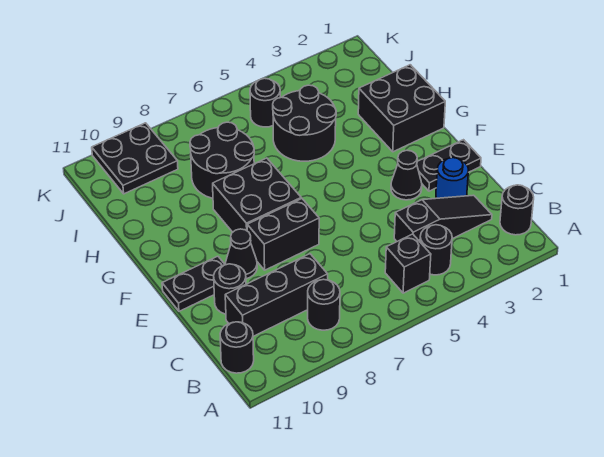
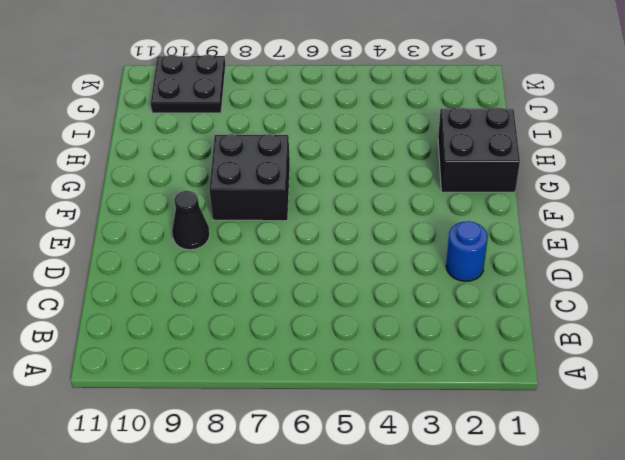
none -> black round brick B1 level 1
none -> black round brick B4 level 1
none -> black brick B5 level 1

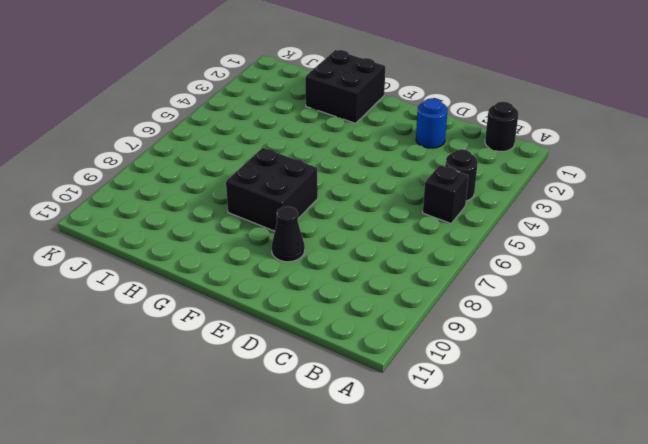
none -> black round brick B8 level 1
none -> black round brick B11 level 1
none -> black slope C2:C4 level 1 top 4

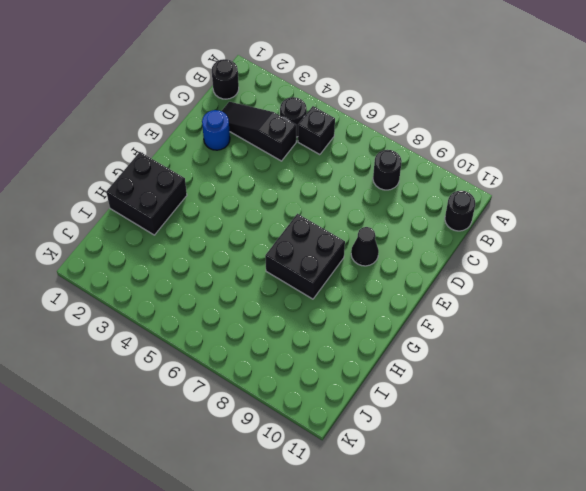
none -> black brick C8:C10 level 1
none -> black round brick D10 level 1
none -> black plate E1:E2 level 1

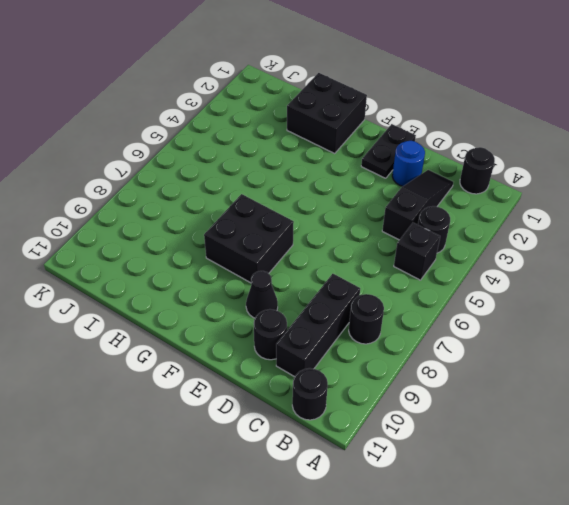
none -> black cone E3 level 1
none -> black brick E7:E8 level 1
none -> black plate E10:E11 level 1

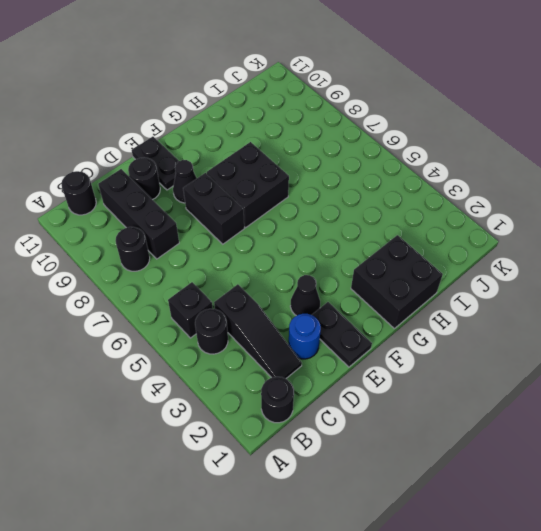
none -> black round brick H4:I5 level 1
none -> black round brick H7:I8 level 1
none -> black round brick J5 level 1

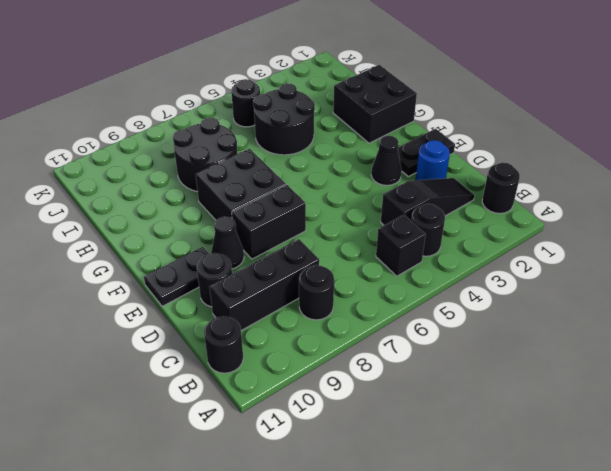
none -> black plate J9:K10 level 1

